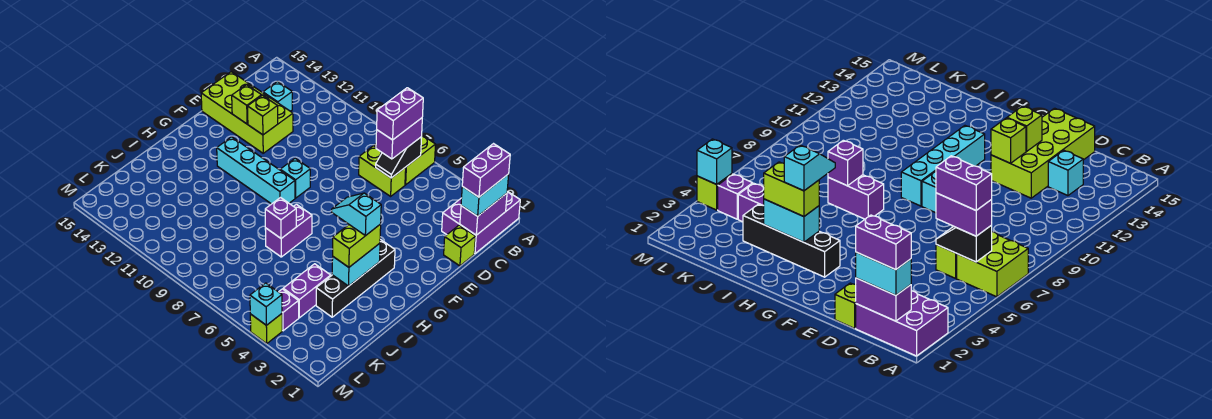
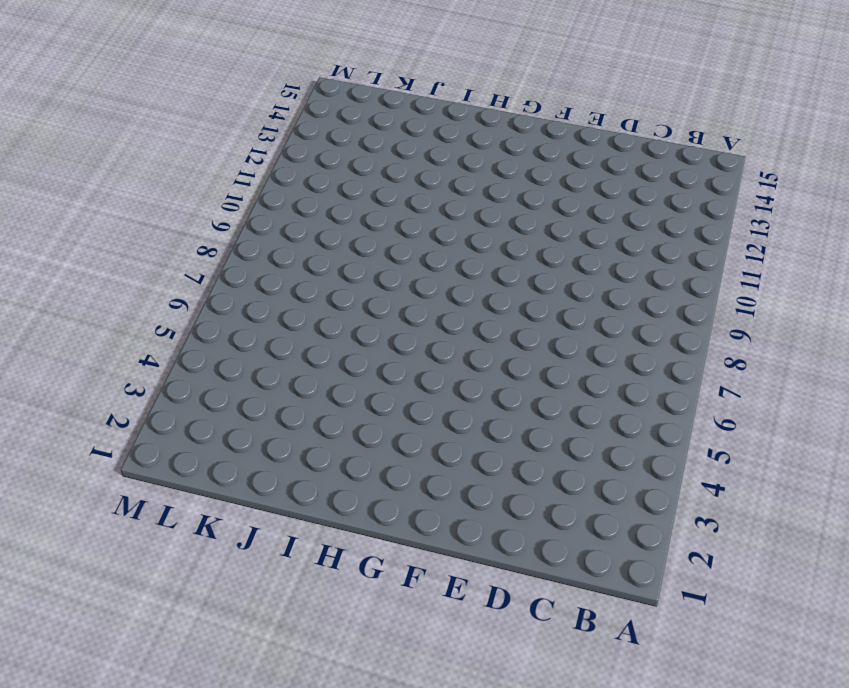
none -> purple brick A1:C2 level 1
none -> lime brick A6:B7 level 1
none -> lime brick C6:C7 level 1

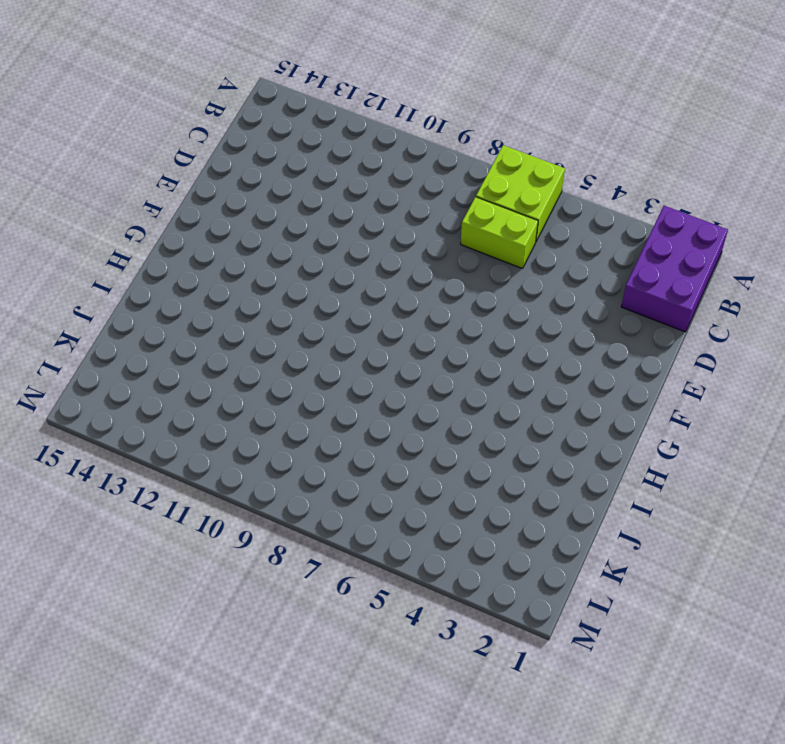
none -> cyan brick C13 level 1
none -> lime brick D1 level 1
none -> lime brick D12:E15 level 1

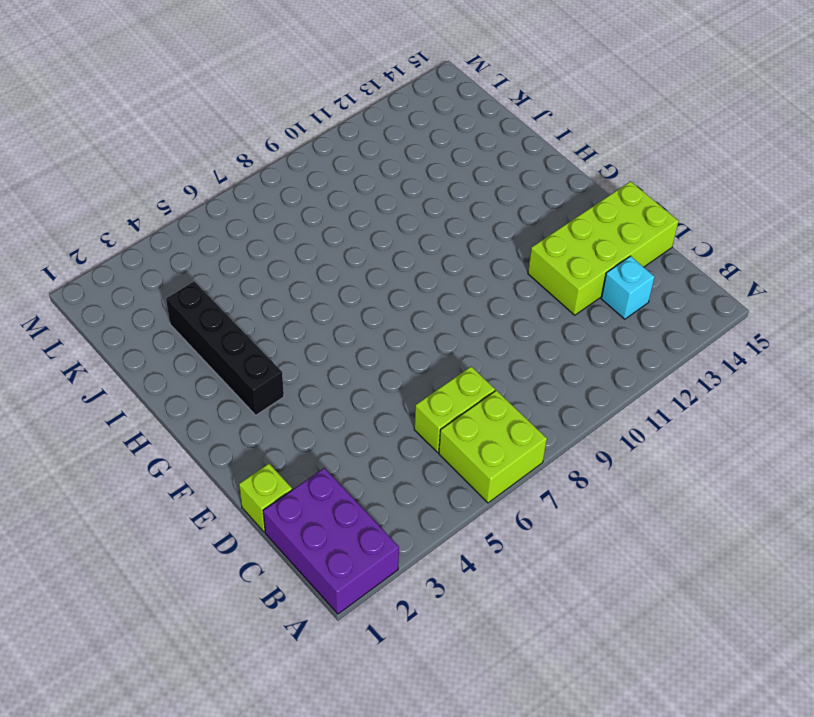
none -> cyan brick F9 level 1
none -> cyan brick G9:G12 level 1
none -> purple brick H7:I7 level 1

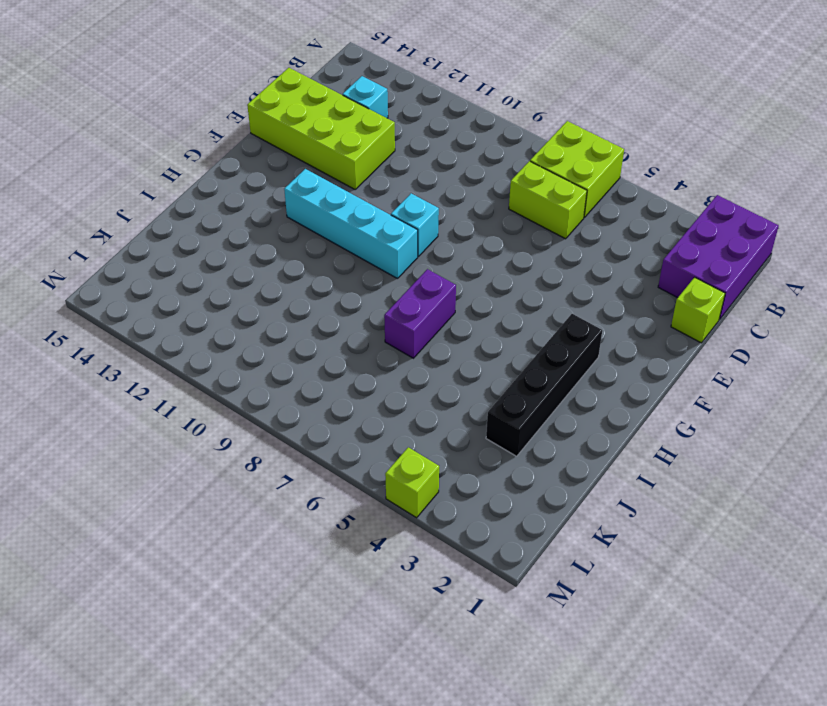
none -> purple brick J4:K4 level 1
none -> purple brick L4 level 1
none -> purple brick B1:C1 level 2

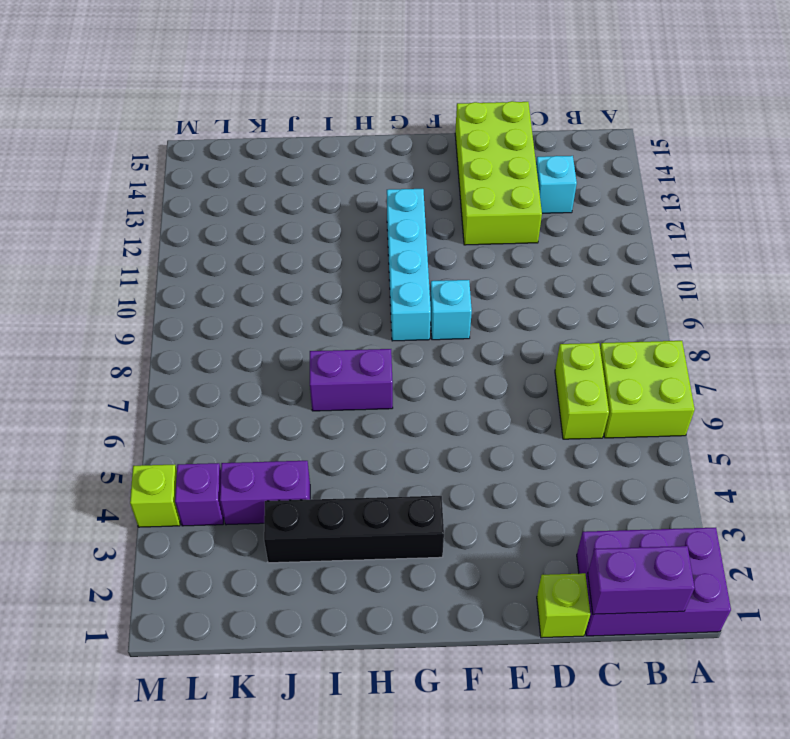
none -> black slope B6:C6 level 2 top B
none -> lime brick E12 level 2
none -> lime brick E13 level 2

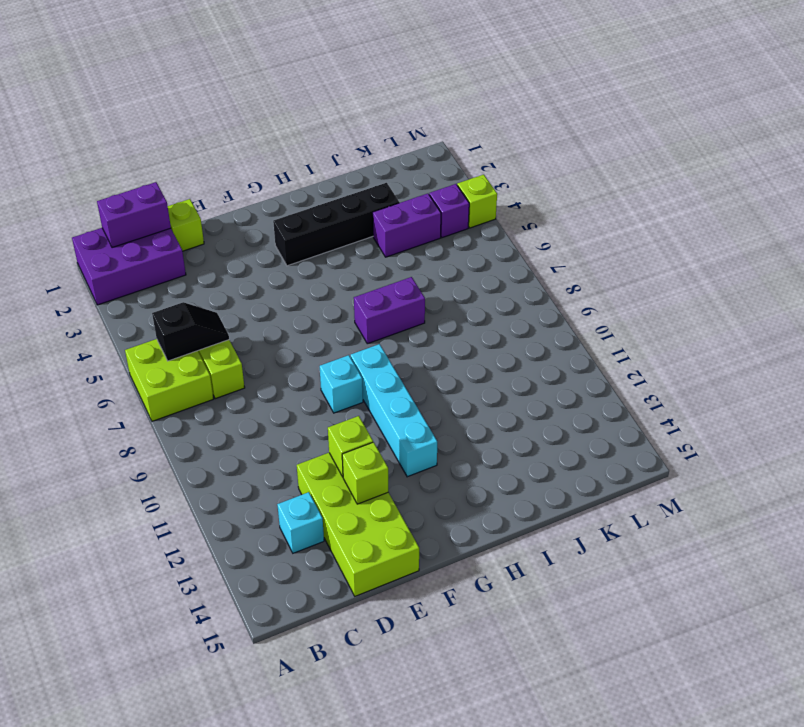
none -> cyan brick H3:I3 level 2
none -> purple brick I7 level 2
none -> cyan brick M4 level 2

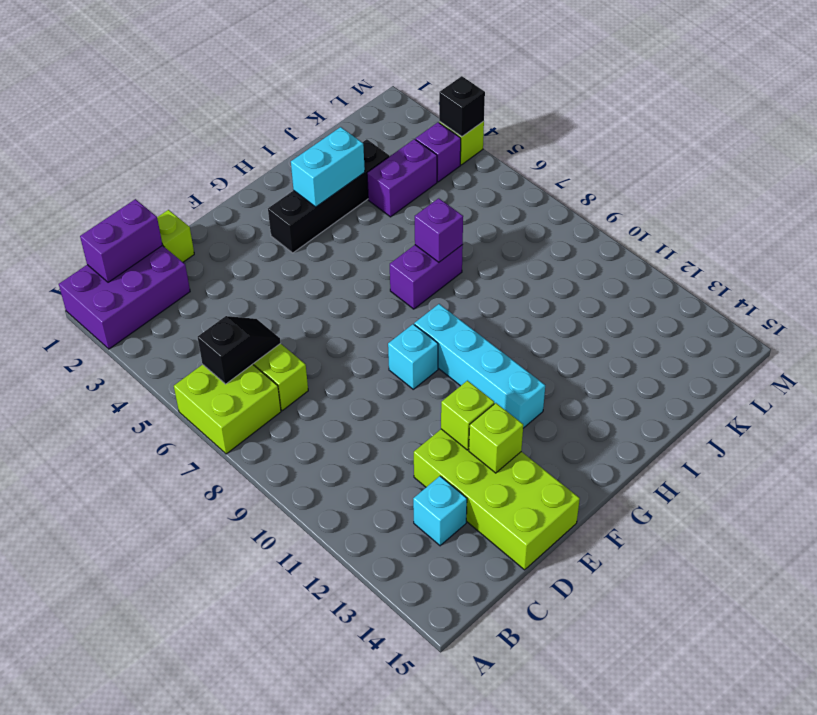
black brick M4 level 2 -> cyan brick M4 level 2
none -> cyan brick B1:C1 level 3
none -> purple brick B6:C6 level 3
none -> lime brick H3:I3 level 3

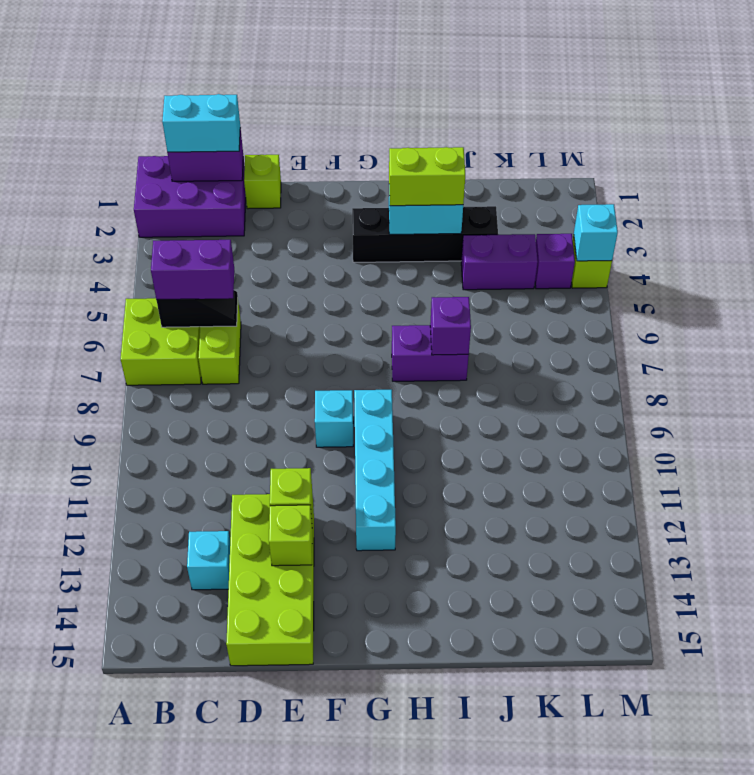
none -> purple brick B1:C1 level 4
none -> purple brick B6:C6 level 4
none -> cyan slope H3:H4 level 4 top 3

